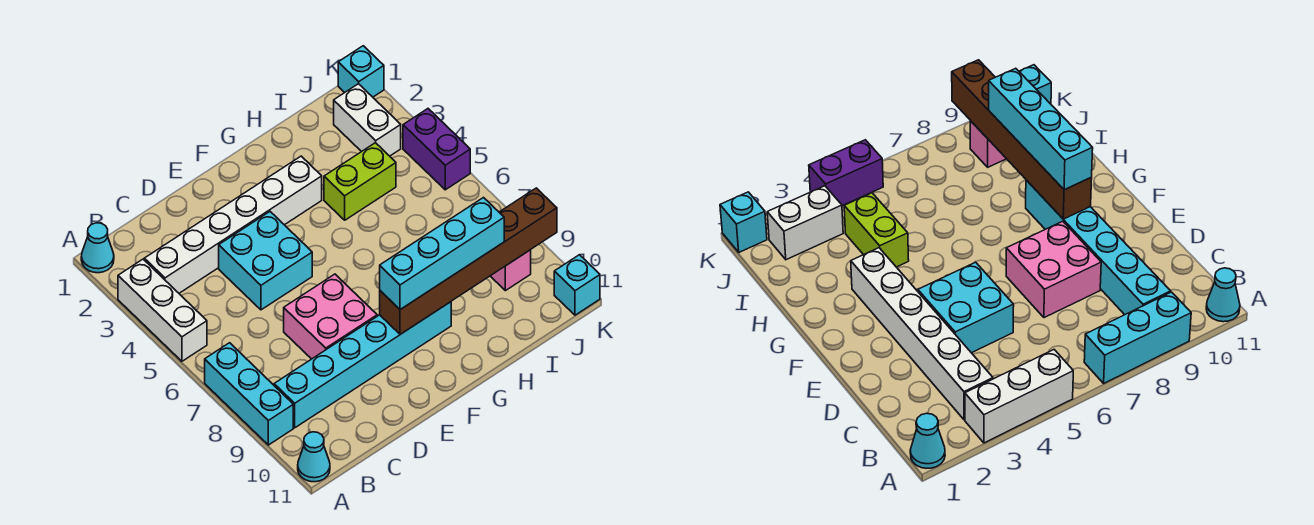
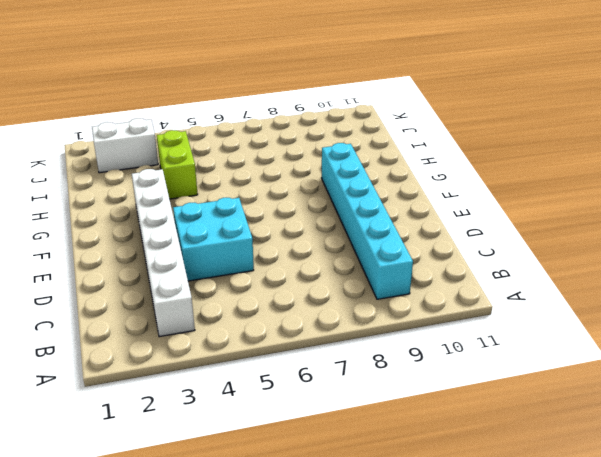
none -> cyan cone A1 level 1
none -> white brick A3:A5 level 1
none -> cyan brick A7:A9 level 1

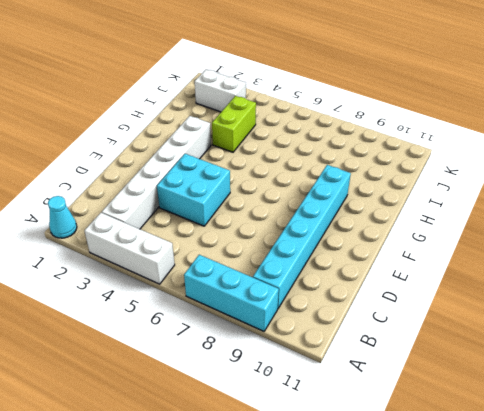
none -> cyan cone A11 level 1
none -> pink brick D7:E8 level 1
none -> pink brick J9 level 1

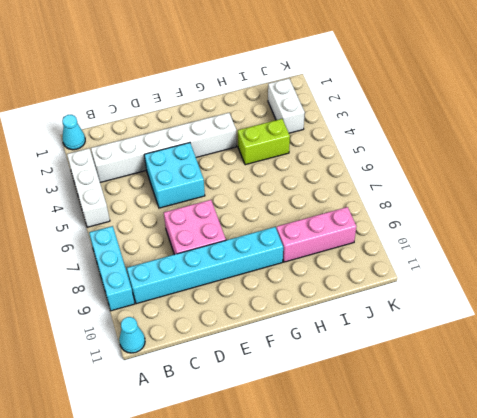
pink brick H9:J9 level 1 -> pink brick J9 level 1
none -> cyan brick K1 level 1
none -> purple brick K4:K5 level 1
none -> cyan brick K11 level 1

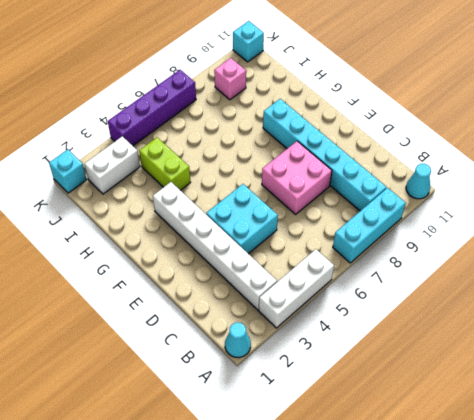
purple brick K4:K7 level 1 -> purple brick K4:K5 level 1
none -> brown brick F9:K9 level 2
none -> cyan brick F9:I9 level 3

